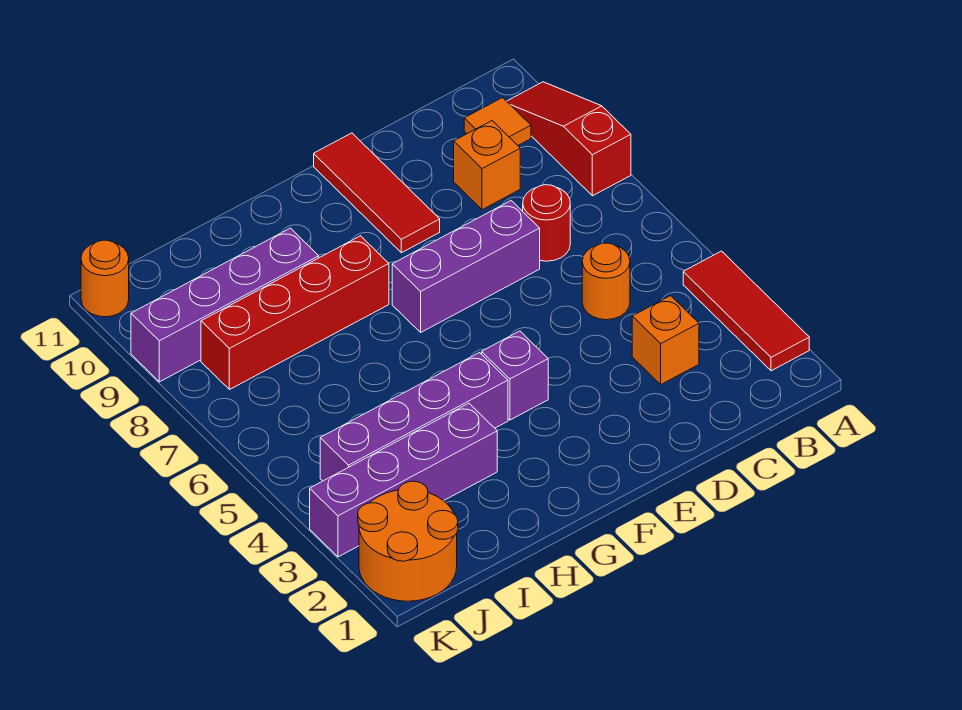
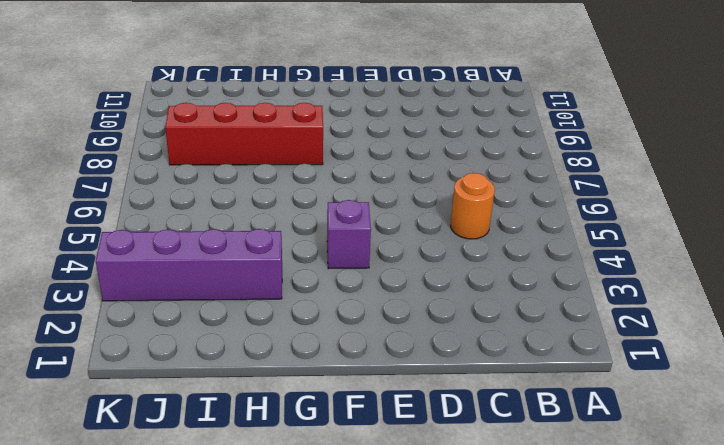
none -> red tile A2:A4 level 1
none -> red slope A8:A10 level 1 top 8
none -> orange tile B10 level 1

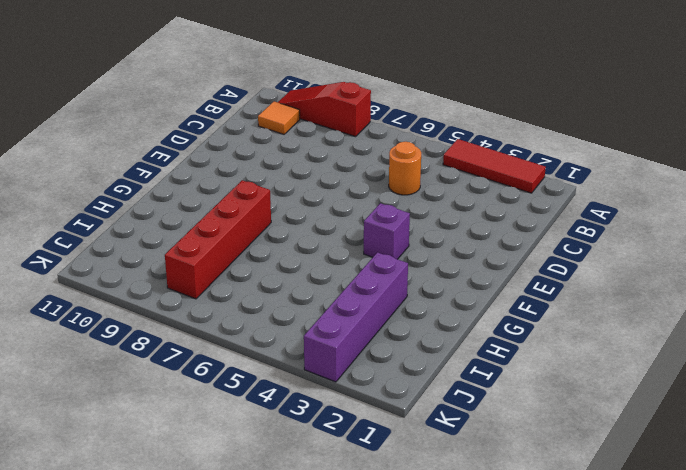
none -> orange brick C3 level 1
none -> red round brick C7 level 1
none -> orange brick C9 level 1

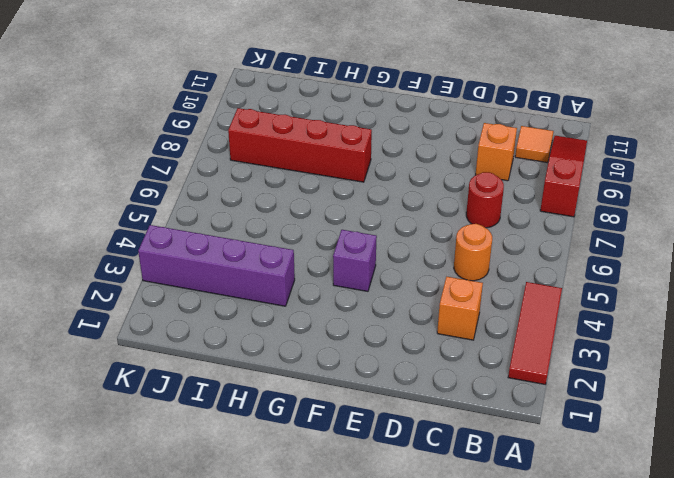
none -> purple brick D7:F7 level 1
none -> red tile E9:E11 level 1
none -> purple brick G4:J4 level 1

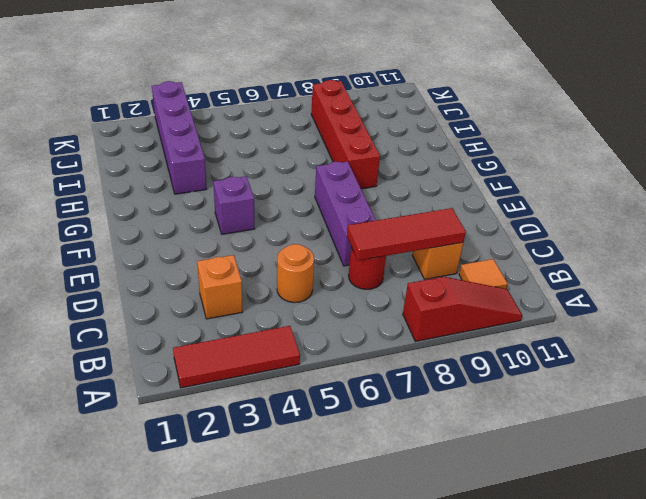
red tile C7:C9 level 2 -> red tile E9:E11 level 1
none -> purple brick G4:J4 level 1
none -> purple brick H9:K9 level 1
none -> orange round brick J1:K2 level 1

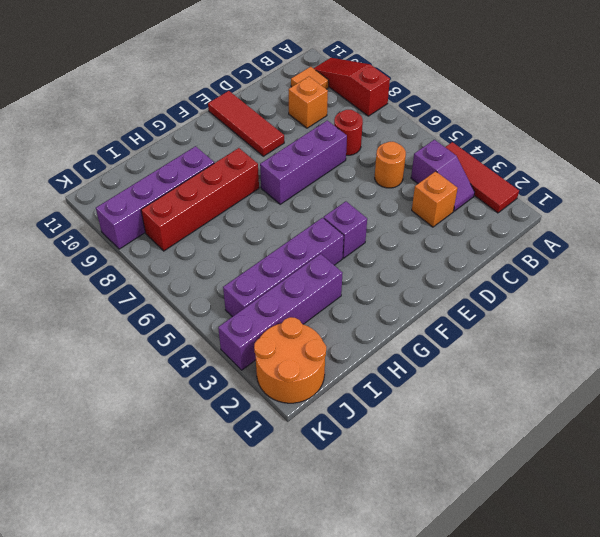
purple slope B3:B4 level 1 top 4 -> none
none -> orange round brick K11 level 1

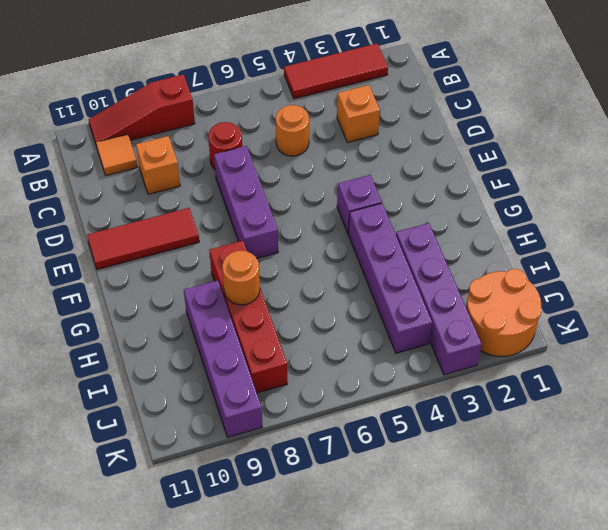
orange round brick H8 level 2 -> orange round brick K11 level 1

